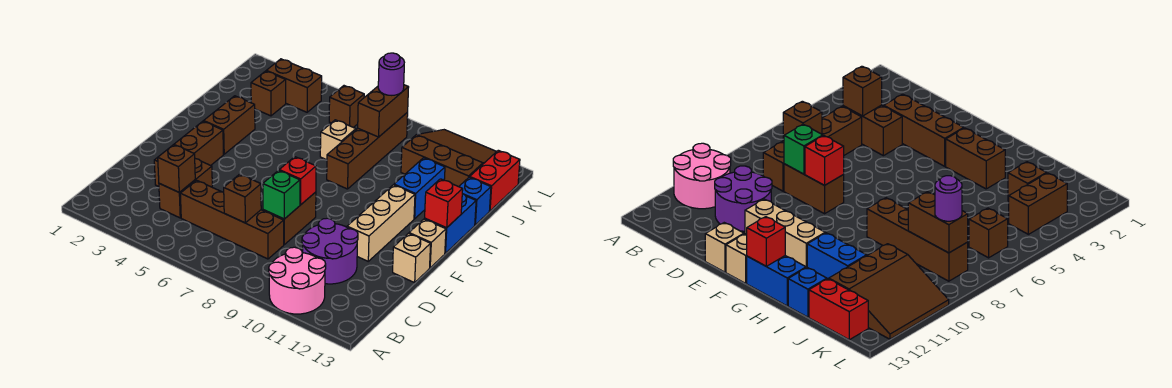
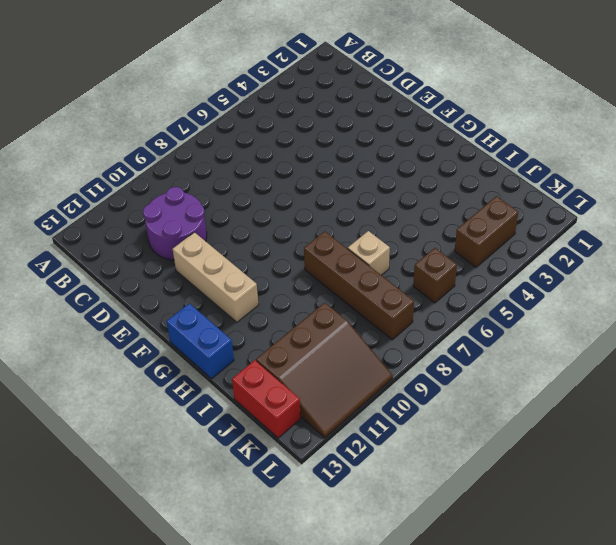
none -> pink round brick A10:B11 level 1
none -> brown brick C4:D4 level 1
none -> brown brick C5:C8 level 1

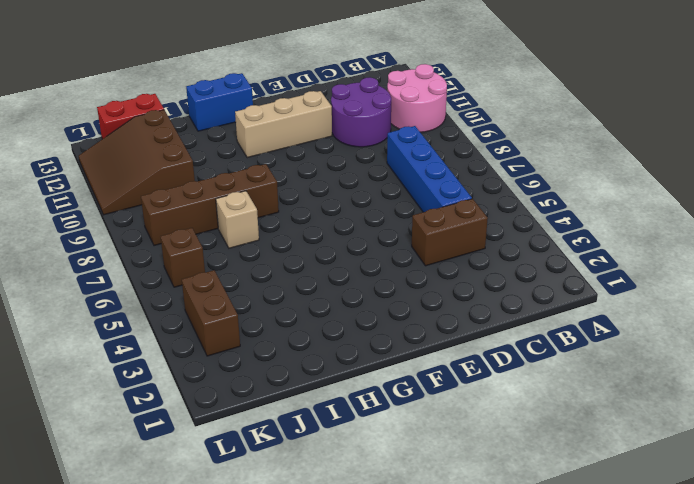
blue brick C5:C8 level 1 -> brown brick C5:C8 level 1
none -> brown brick D3:F3 level 1
none -> brown brick D8:E8 level 1
none -> tan brick E13 level 1

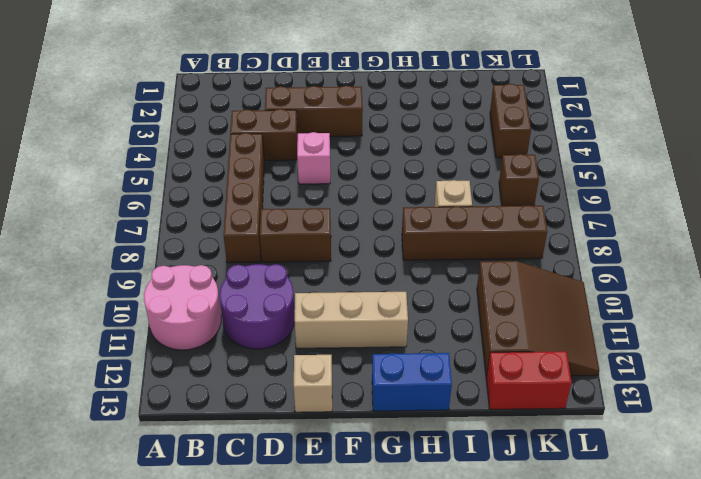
pink brick E5 level 1 -> none
none -> tan brick F13 level 1
none -> brown brick G3:H3 level 1
none -> blue brick H11:I11 level 1

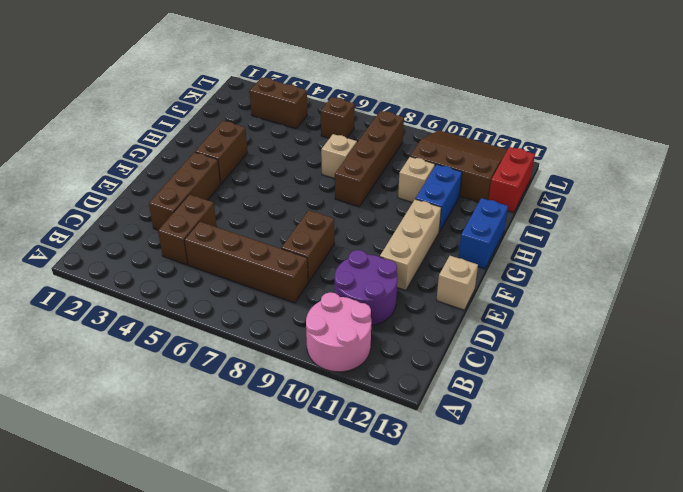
tan brick I10 level 1 -> tan brick F13 level 1
none -> blue brick I13 level 1
none -> brown brick J3 level 1
none -> brown brick C4 level 2

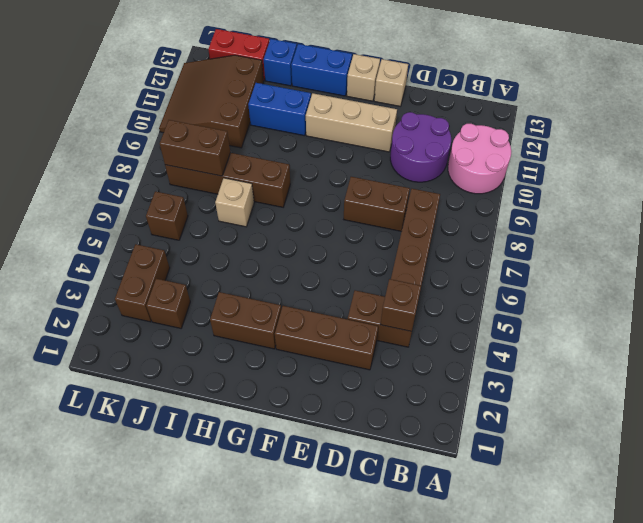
none -> brown brick C7 level 2
none -> green brick D8 level 2
none -> red brick E8 level 2

